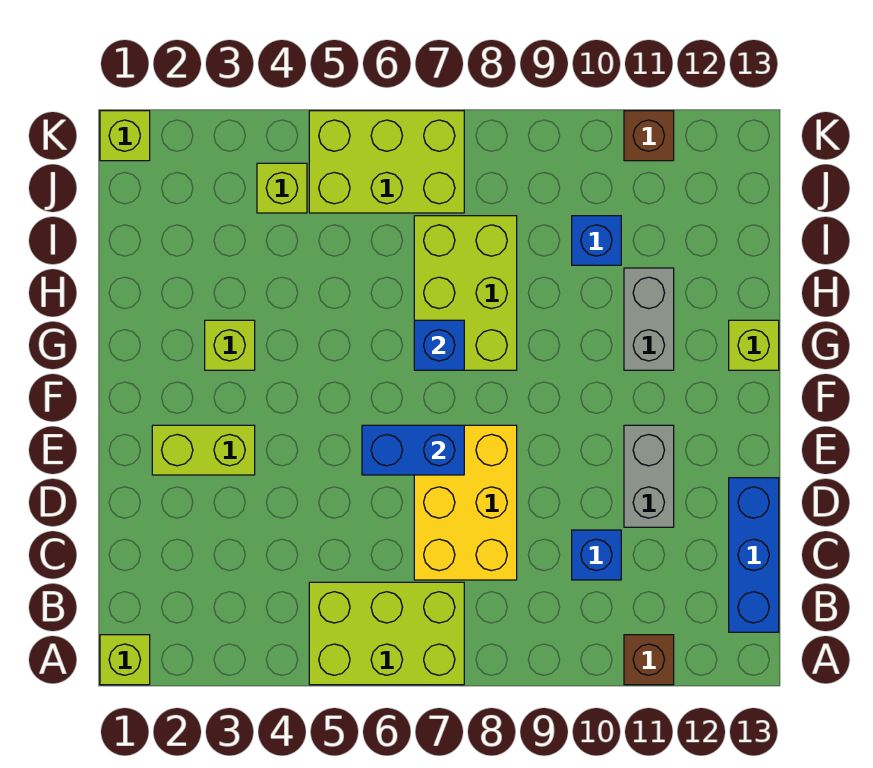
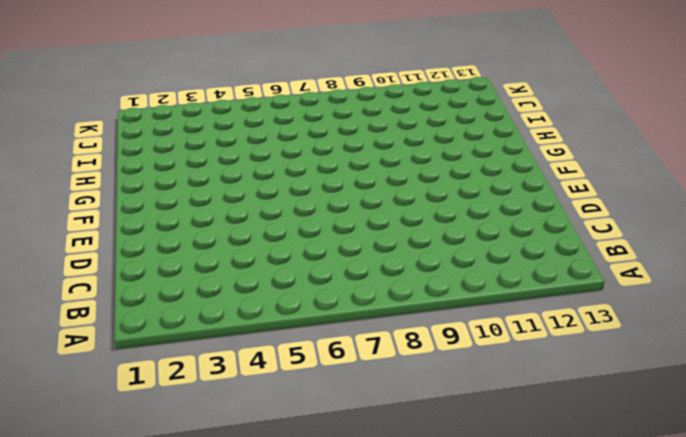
none -> lime brick A1 level 1
none -> lime brick A5:B7 level 1
none -> brown brick A11 level 1

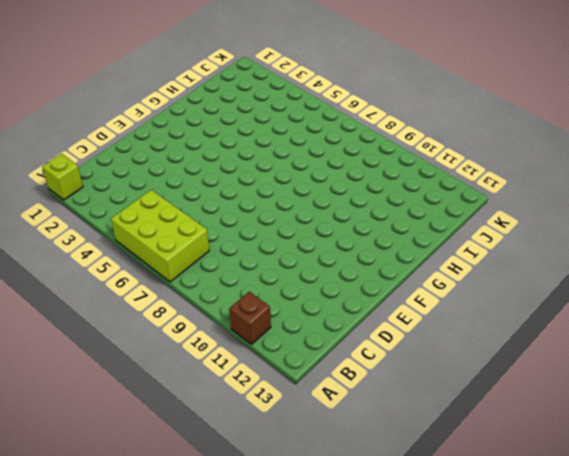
none -> blue brick B13:D13 level 1
none -> yellow brick C7:E8 level 1
none -> blue brick C10 level 1

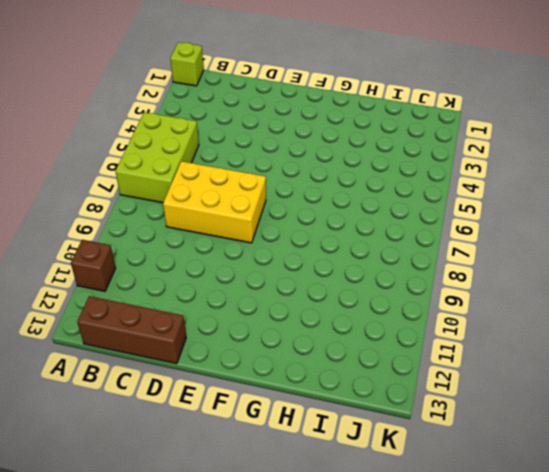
brown brick B13:D13 level 1 -> blue brick B13:D13 level 1
none -> blue brick C10 level 1
none -> grey brick D11:E11 level 1
none -> lime brick E2:E3 level 1

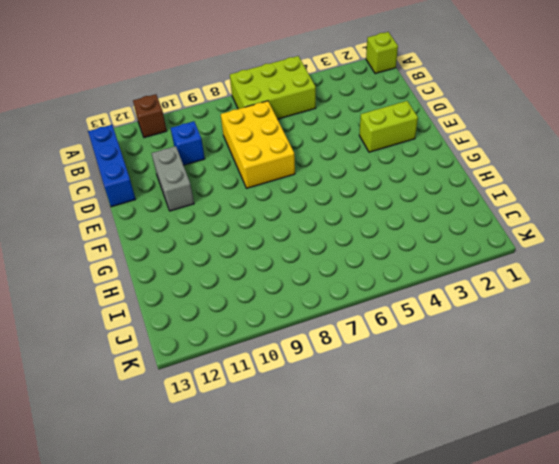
none -> lime brick G3 level 1
none -> lime brick G7:I8 level 1
none -> grey brick G11:H11 level 1

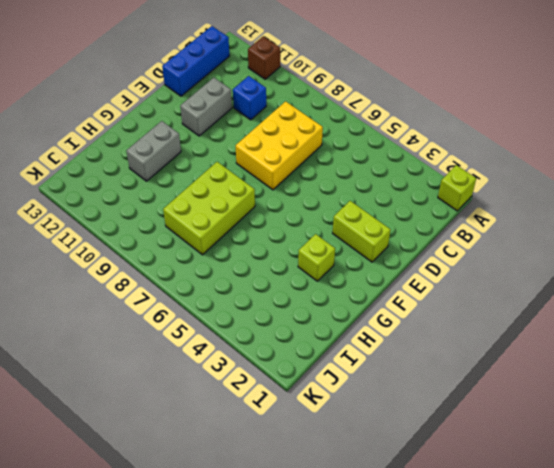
none -> lime brick A5:B7 level 1
none -> lime brick G13 level 1
none -> blue brick I10 level 1

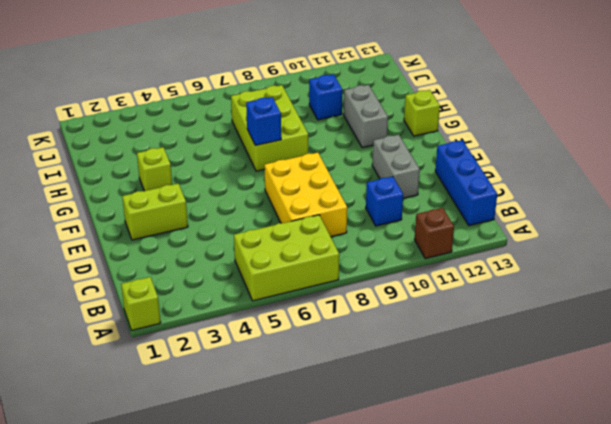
none -> lime brick J4 level 1
none -> lime brick J5:K7 level 1
none -> lime brick K1 level 1

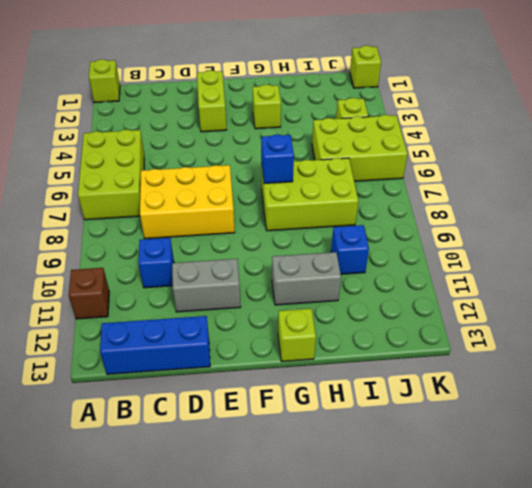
lime brick I5:K6 level 1 -> lime brick J5:K7 level 1
none -> brown brick K11 level 1
none -> blue brick E6:E7 level 2

